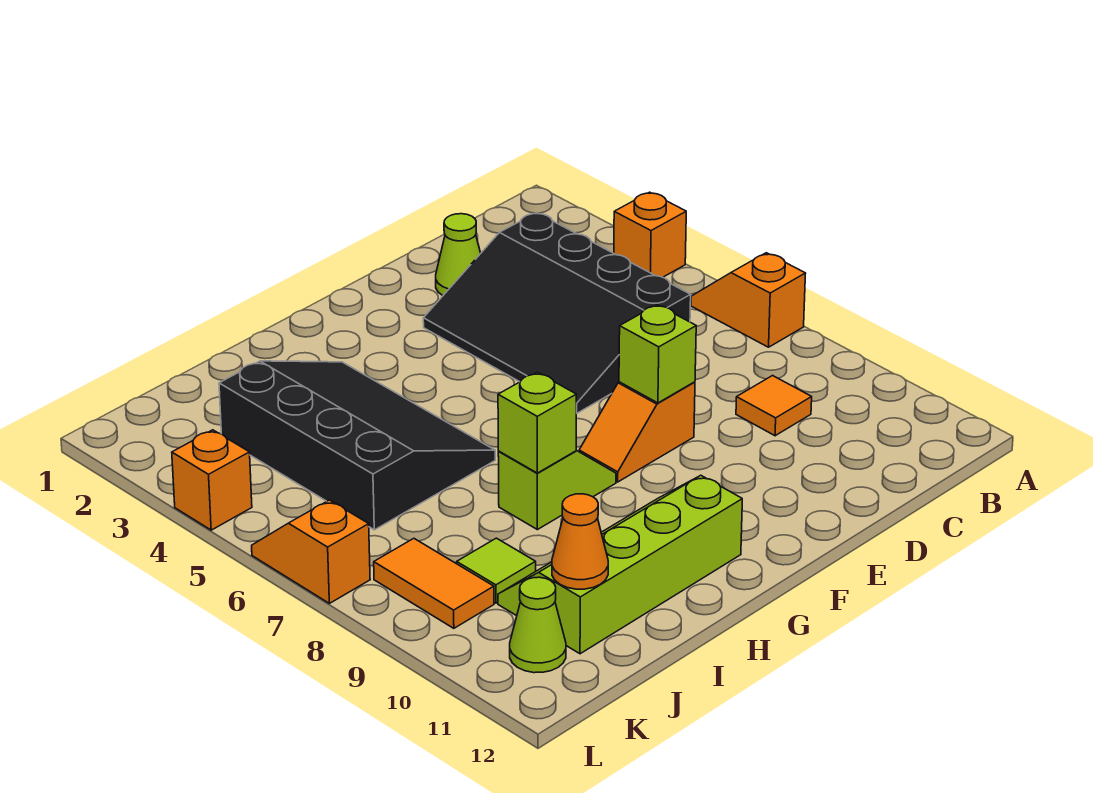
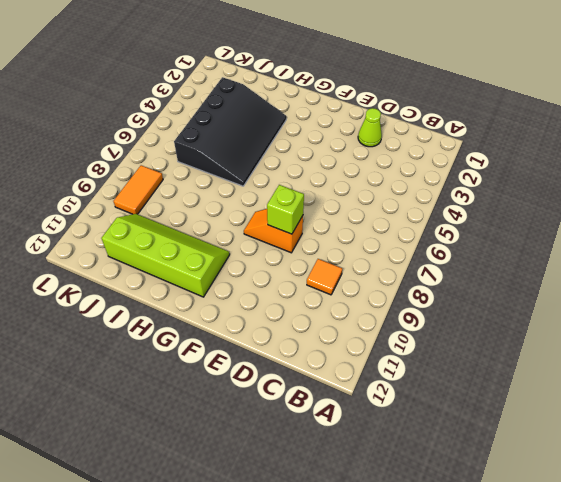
none -> orange brick A4 level 1
none -> orange slope A6:A7 level 1 top 7
none -> black slope C3:E6 level 1 top C

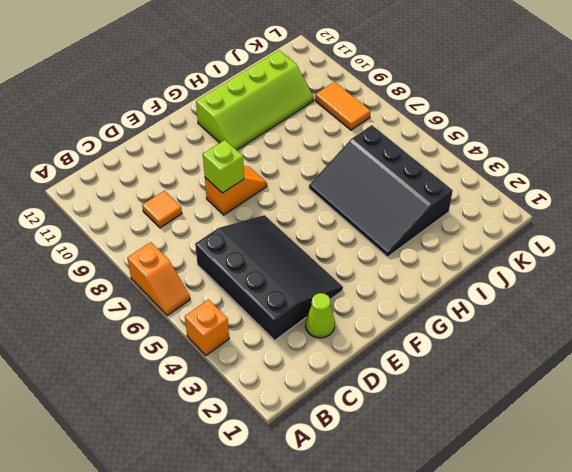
none -> lime slope G8:H8 level 1 top H
none -> lime tile J9 level 1
none -> lime cone K11 level 1

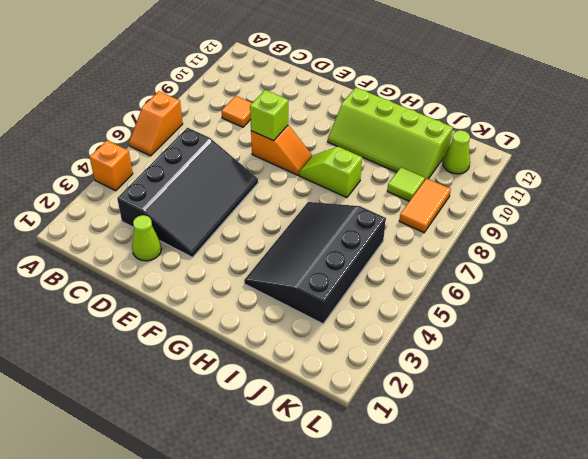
none -> orange brick L4 level 1
none -> orange slope L6:L7 level 1 top 7
none -> lime brick H8 level 2

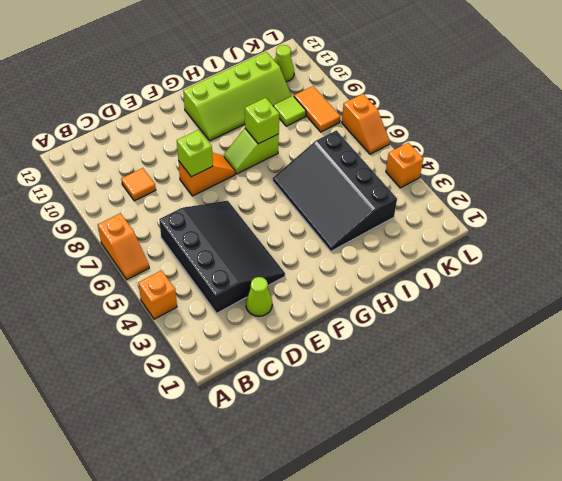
none -> orange cone J11 level 2

